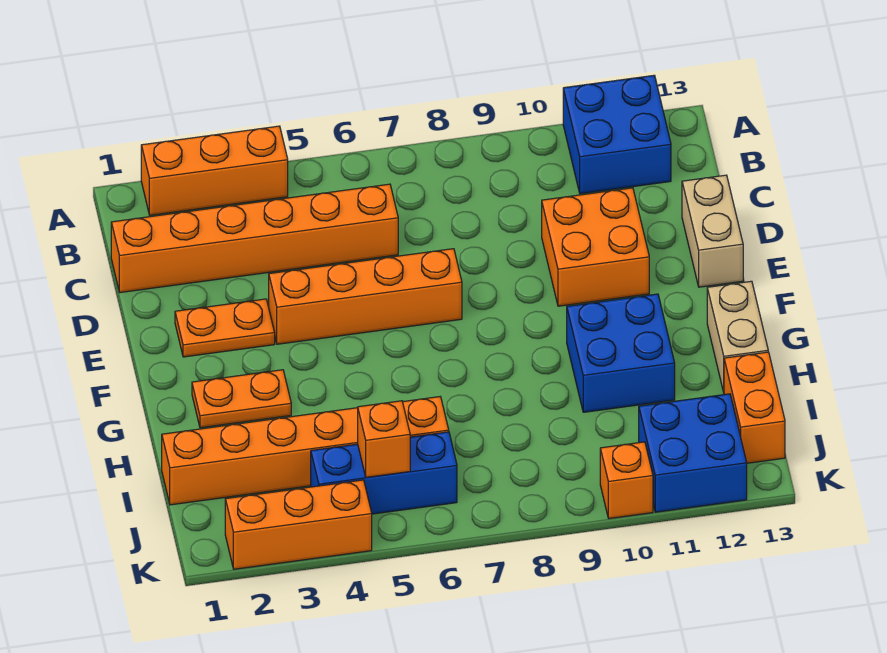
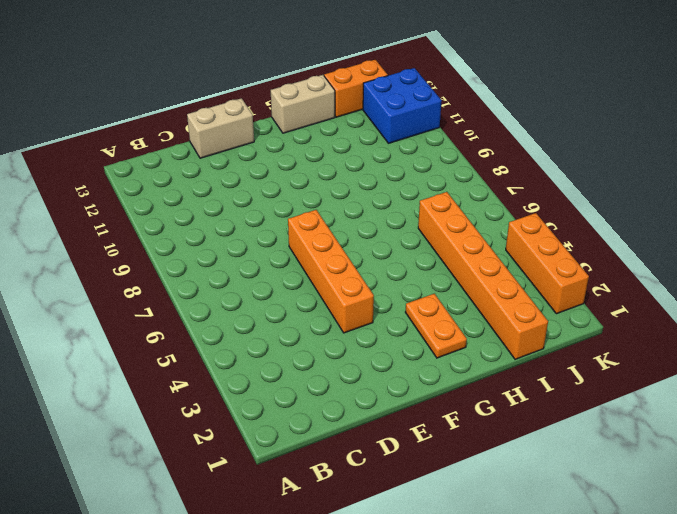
none -> orange brick A2:A4 level 1
none -> blue brick A11:B12 level 1
none -> orange brick C1:C6 level 1

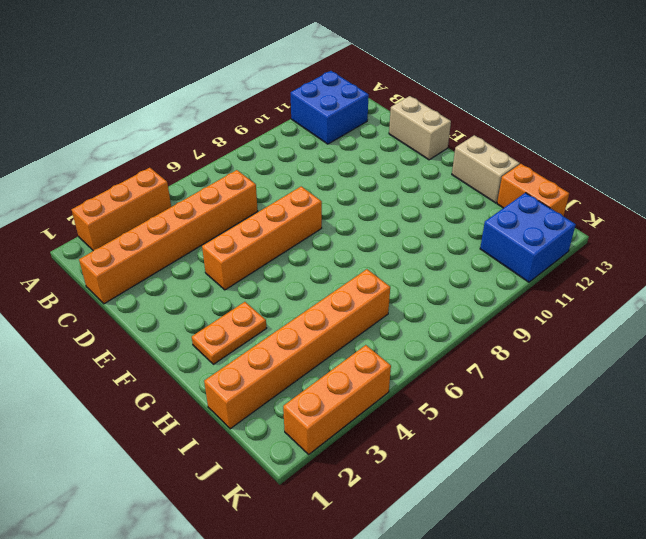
none -> orange brick D10:E11 level 1
none -> orange plate E2:E3 level 1
none -> blue brick G10:H11 level 1

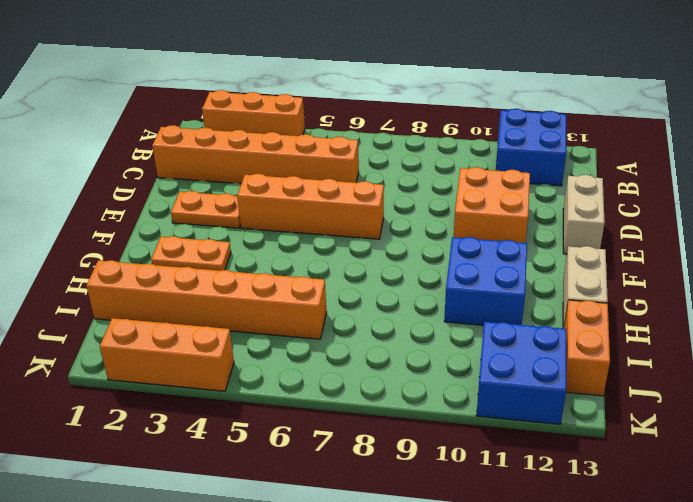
none -> blue brick J4:J6 level 1
none -> orange brick K10 level 1
none -> orange brick J5 level 2

